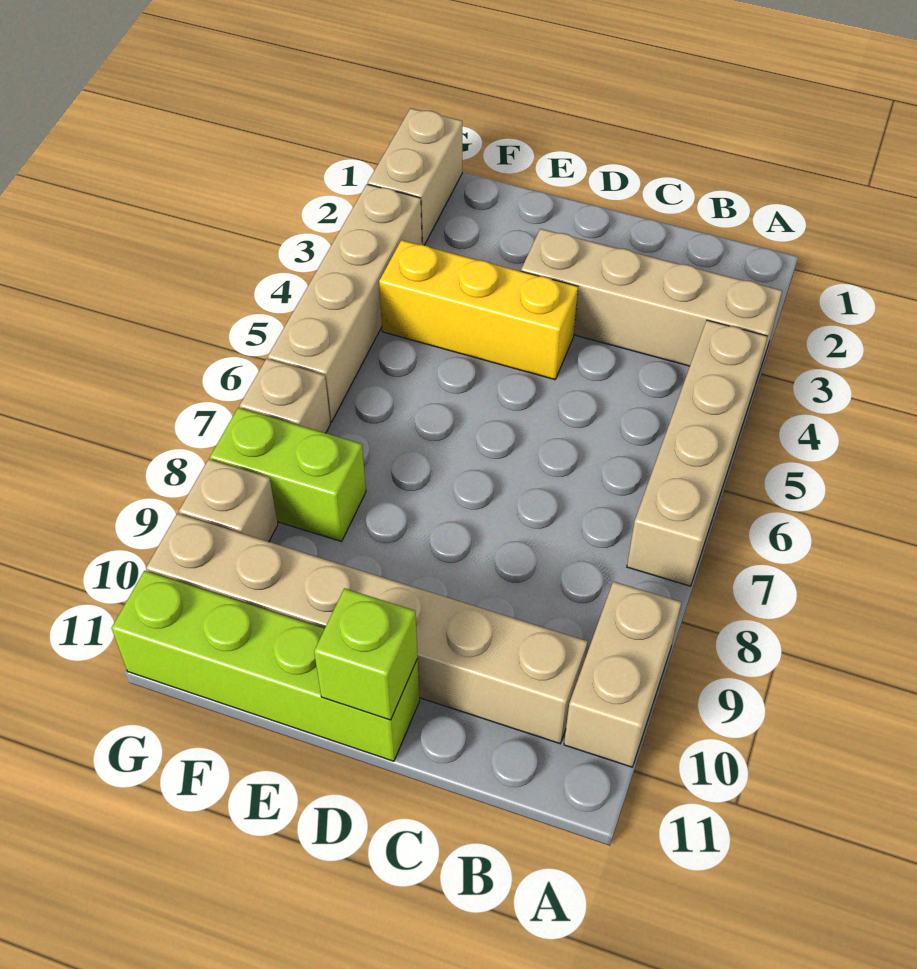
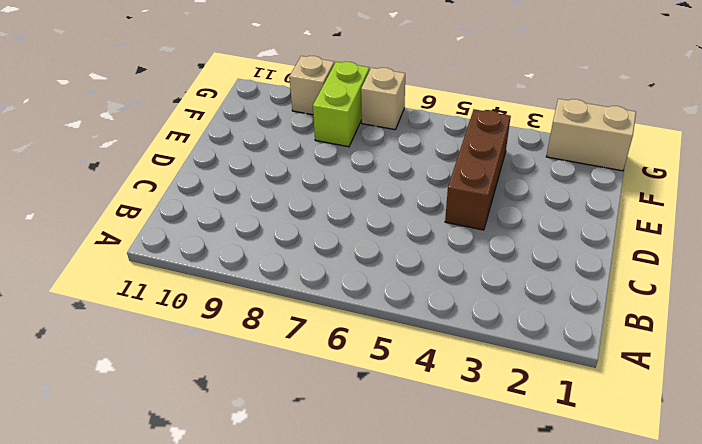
brown brick D4:F4 level 1 -> yellow brick D4:F4 level 1
none -> tan brick A3:D3 level 1
none -> tan brick A4:A7 level 1
none -> tan brick A9:A10 level 1

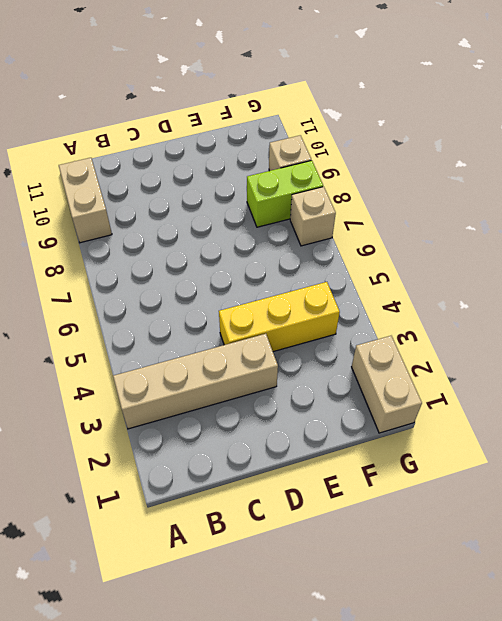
none -> tan brick A4:A7 level 1
none -> tan brick B10:G10 level 1
none -> lime brick D11:G11 level 1

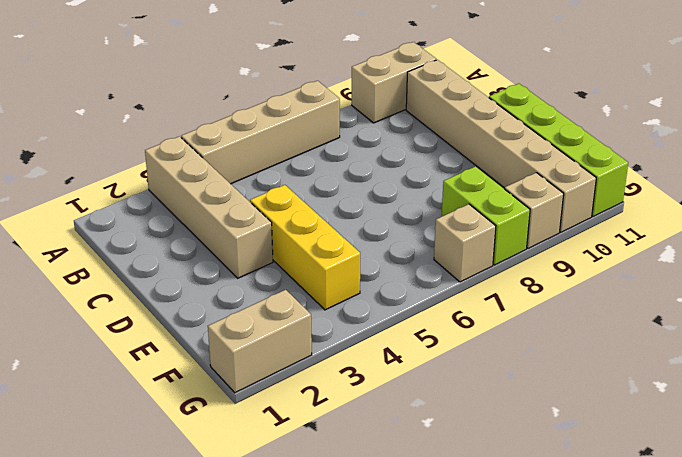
none -> tan brick G3:G6 level 1
none -> lime brick D11 level 2

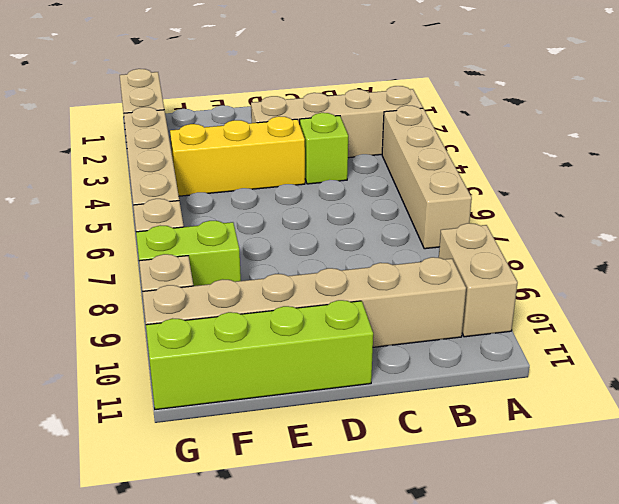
lime brick C4 level 1 -> lime brick D11 level 2

